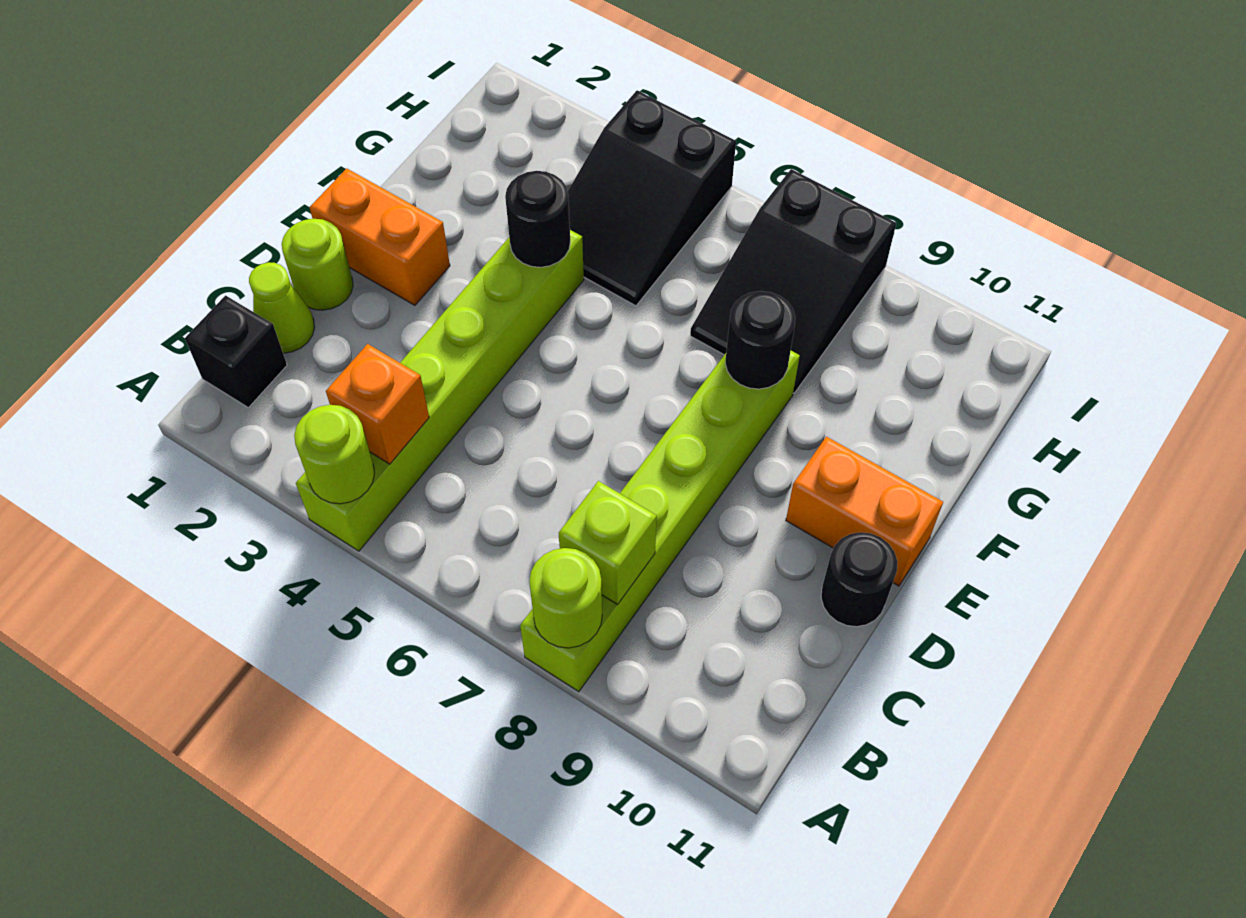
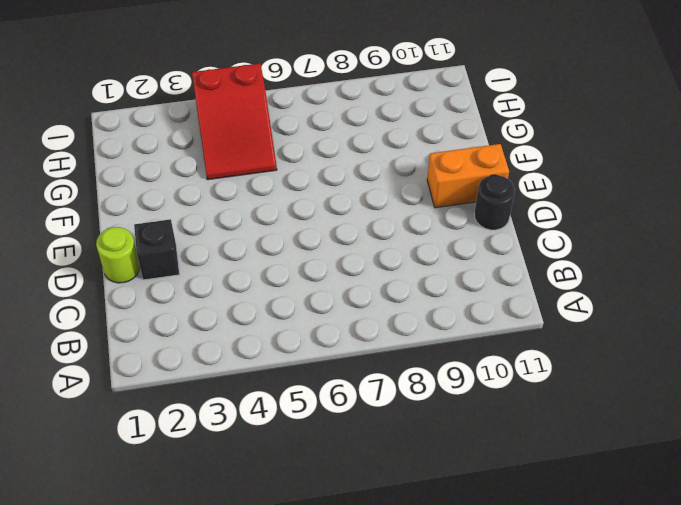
black brick D2 level 1 -> black brick B1 level 1
red slope G4:I5 level 1 top I -> black slope G4:I5 level 1 top I
none -> lime brick A4:F4 level 1
none -> lime brick A8:F8 level 1
none -> lime cone C1 level 1

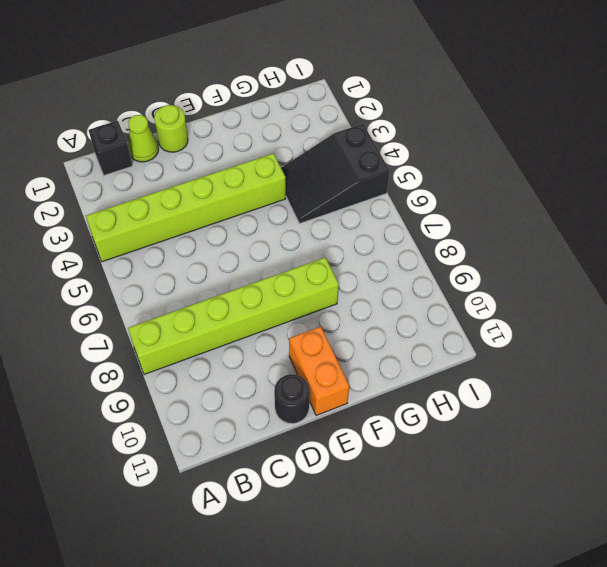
none -> orange brick E1:E2 level 1
none -> black slope G7:I8 level 1 top I
none -> lime round brick A4 level 2

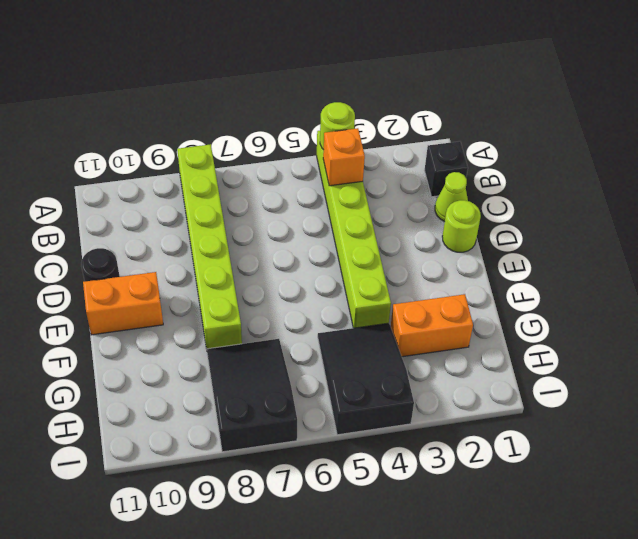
orange brick G2:G3 level 1 -> orange brick E1:E2 level 1
none -> lime round brick A8 level 2
none -> lime brick B8 level 2
none -> black round brick F4 level 2

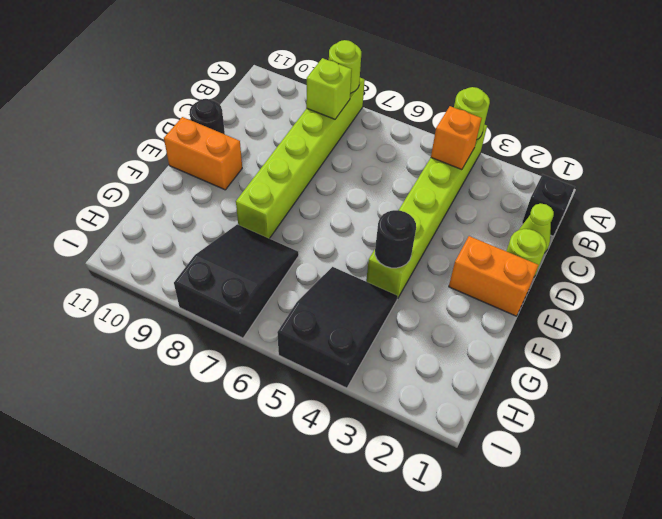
none -> black round brick F8 level 2

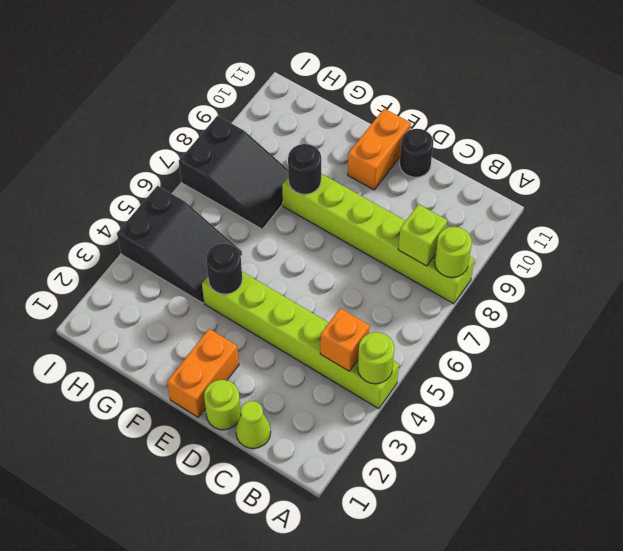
none -> black brick B1 level 1

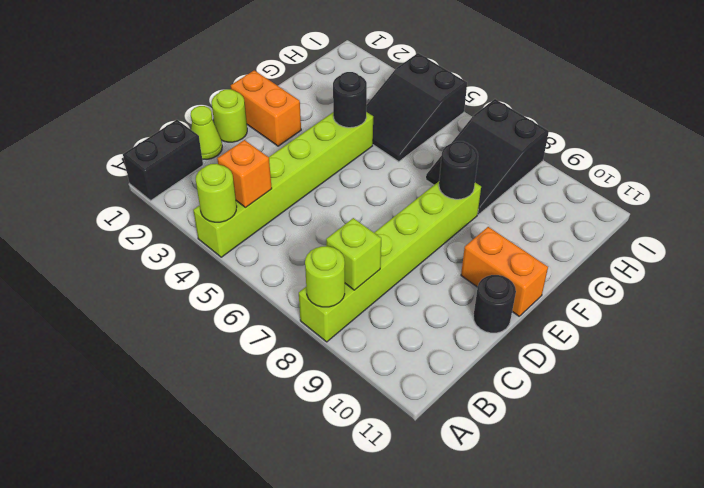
black brick A1:B1 level 1 -> black brick B1 level 1

